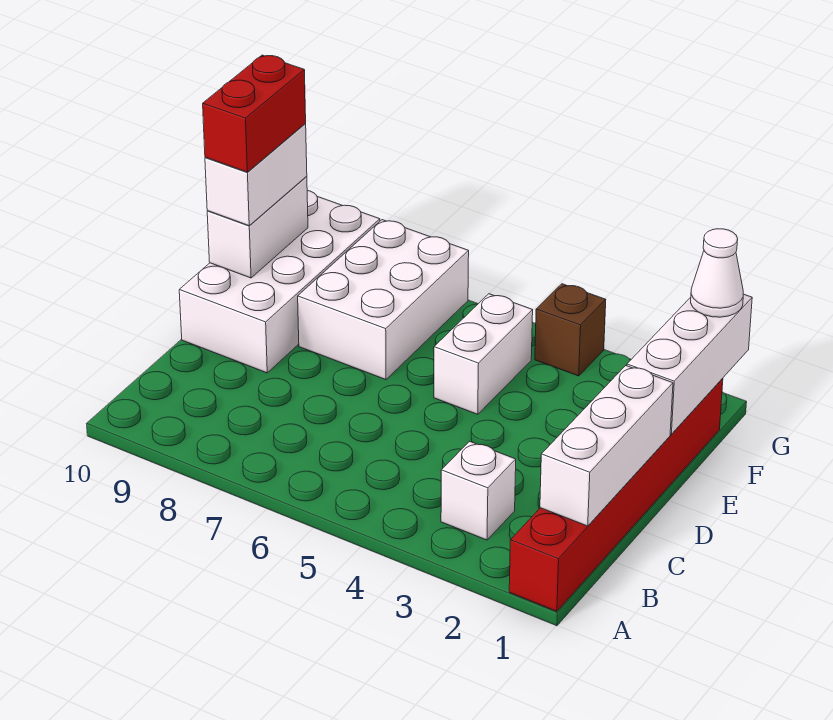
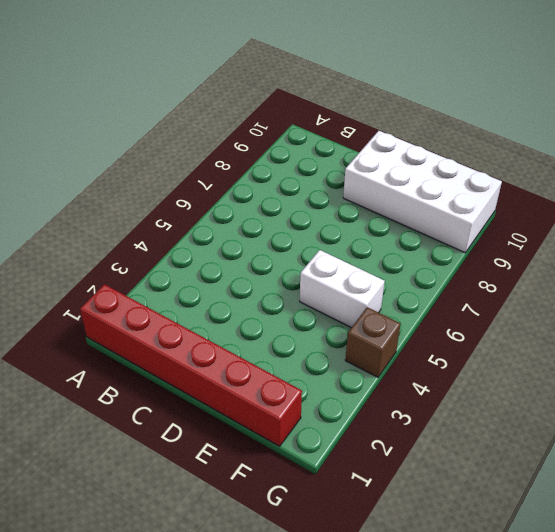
none -> white brick B3 level 1
none -> white brick E7:G8 level 1
none -> white brick B1:D1 level 2

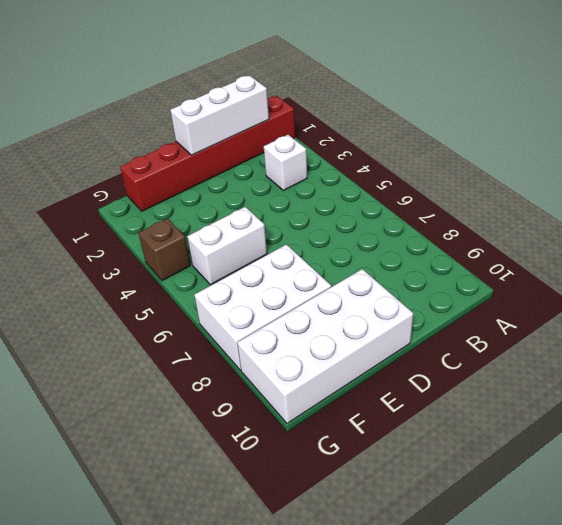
none -> white brick E1:G1 level 2
none -> white brick E10:F10 level 2
none -> white brick E10:F10 level 3

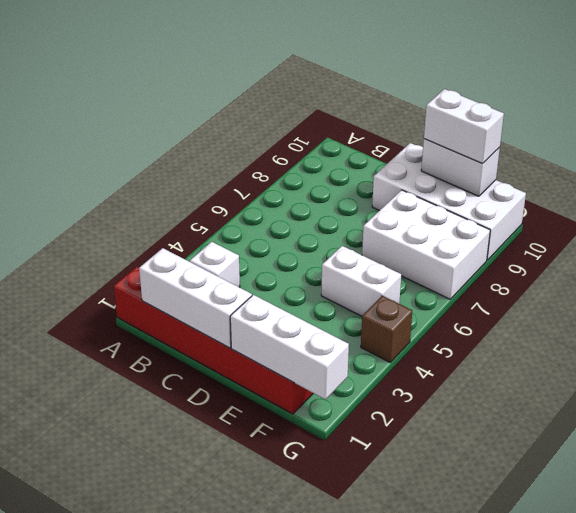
none -> white cone G1 level 3
none -> red brick E10:F10 level 4

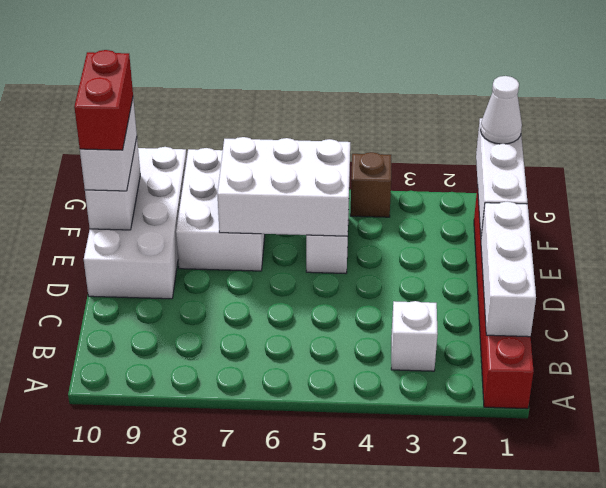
white brick E5:F7 level 2 -> none

